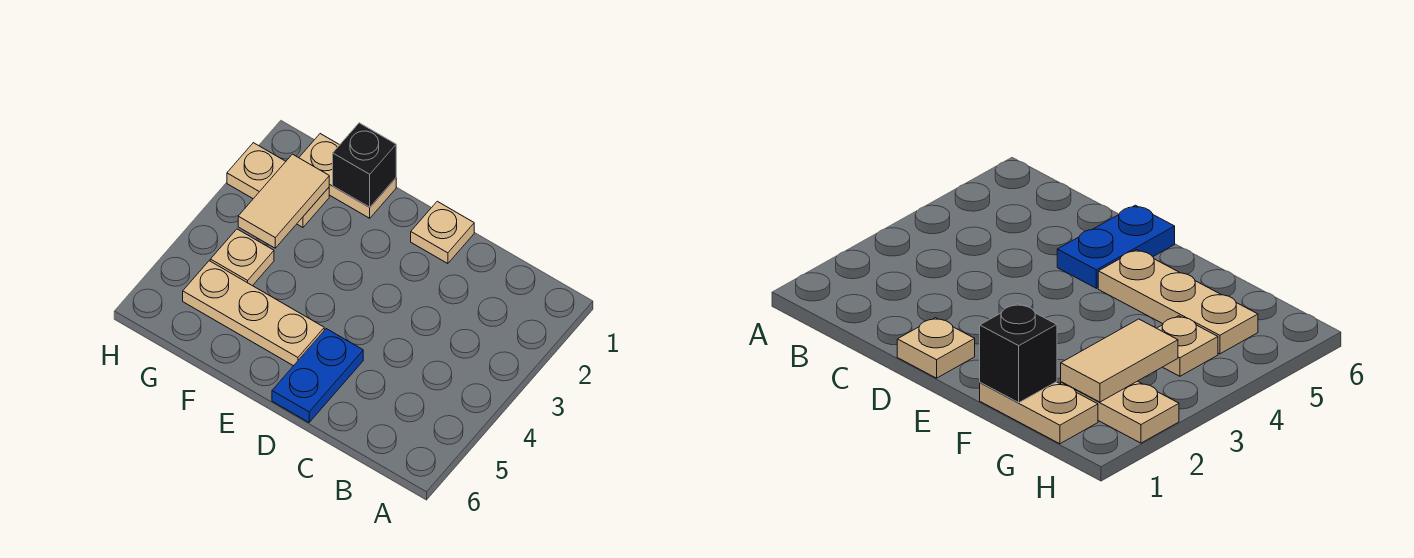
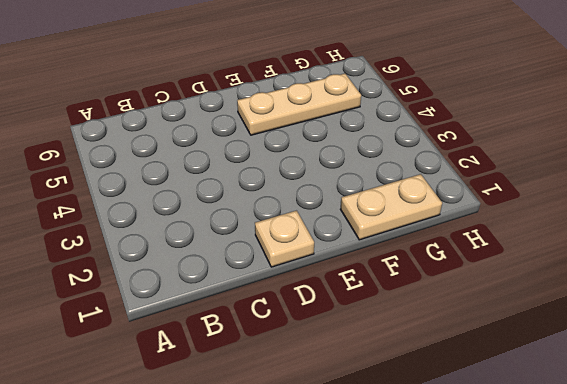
none -> blue plate D5:D6 level 1
none -> tan plate G2:H2 level 1

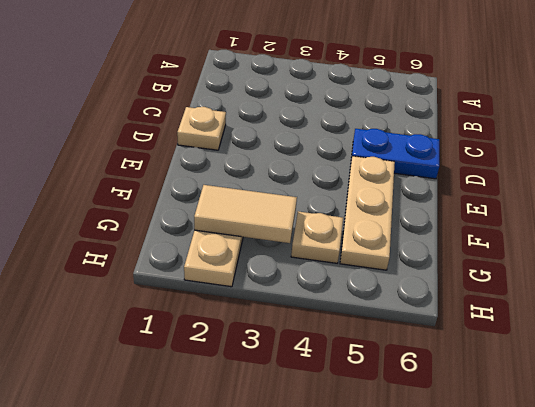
none -> tan plate F1:G1 level 1
none -> black brick F1 level 2

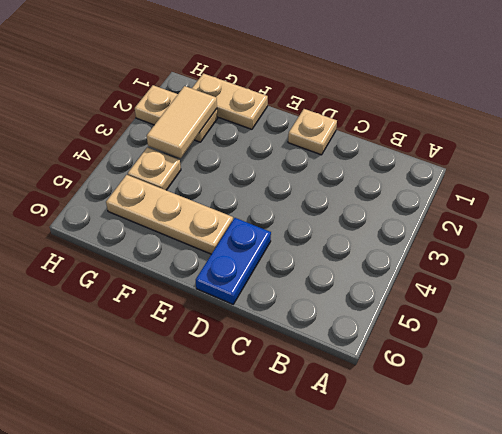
none -> black brick F1 level 2

